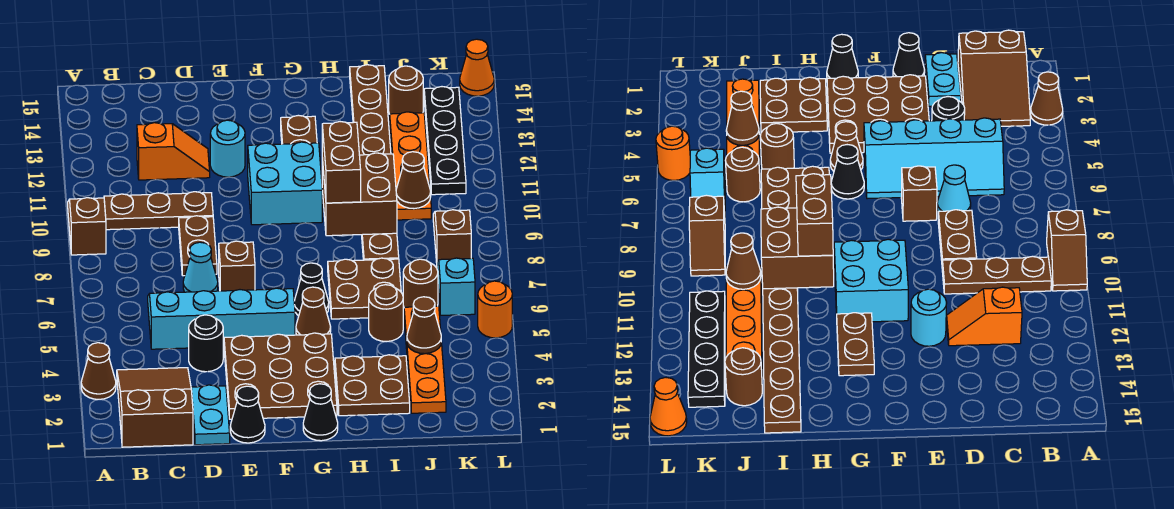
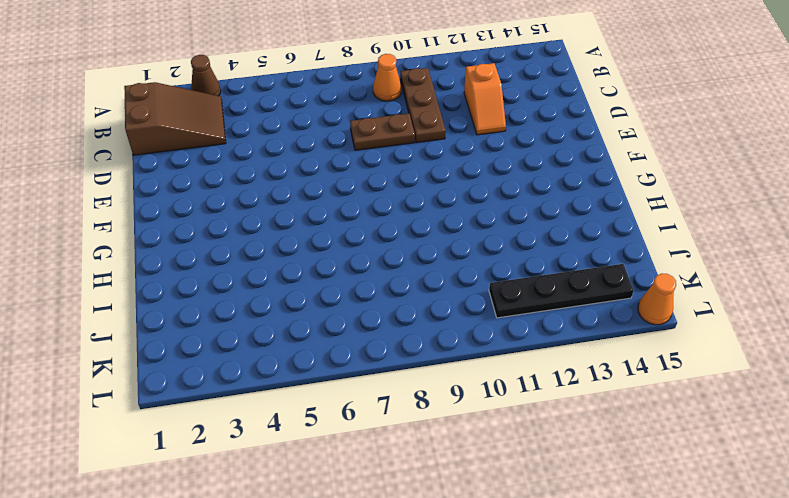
orange cone B9 level 1 -> none
none -> brown slope A9:A10 level 1 top 9
none -> cyan slope C5:F6 level 1 top 5
none -> cyan plate D1:D2 level 1
none -> black round brick D4 level 1

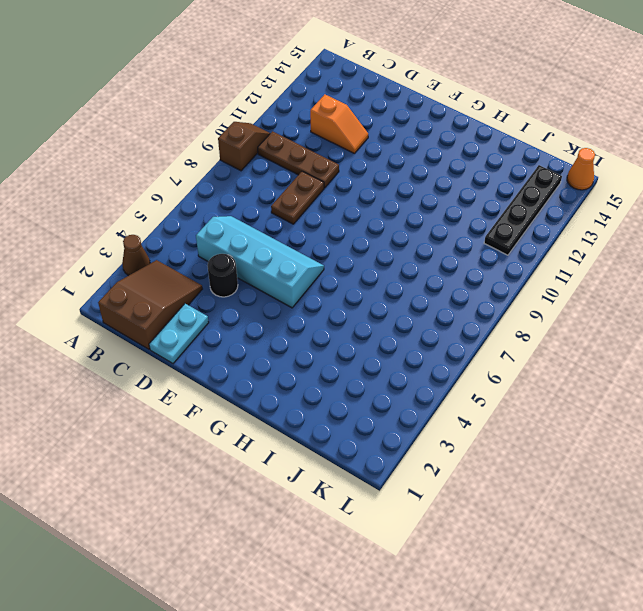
none -> cyan cone D7 level 1
none -> black cone E1 level 1
none -> brown plate E2:G4 level 1
none -> brown brick E7 level 1

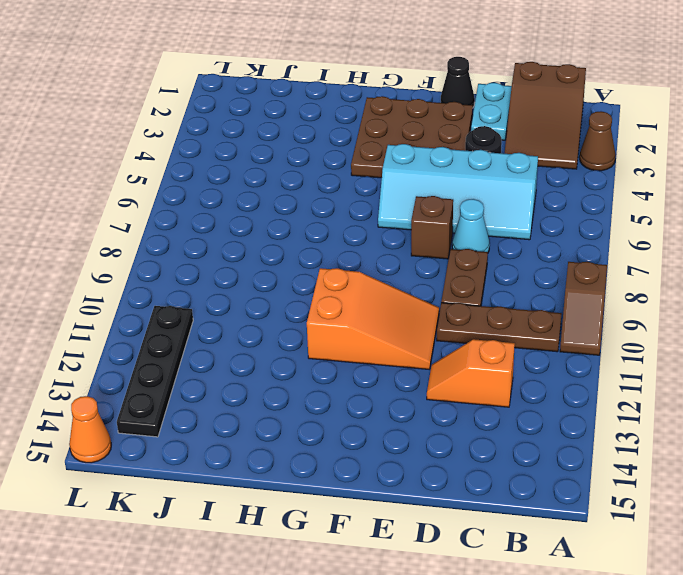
orange slope E10:G11 level 1 top G -> cyan brick F10:G11 level 1
none -> cyan round brick E12 level 1
none -> black cone G1 level 1
none -> brown cone G5 level 1
none -> black cone G6 level 1

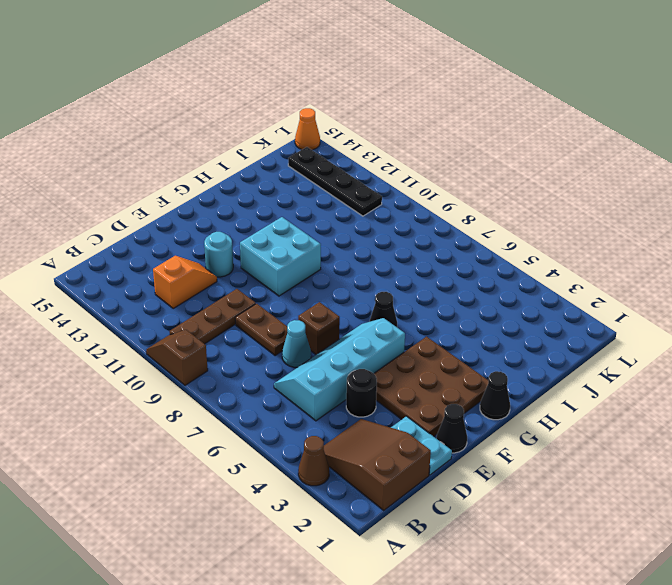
none -> brown cone G5 level 1
none -> brown plate G12:G13 level 1
none -> brown plate H2:I3 level 1
none -> brown plate H6:I7 level 1

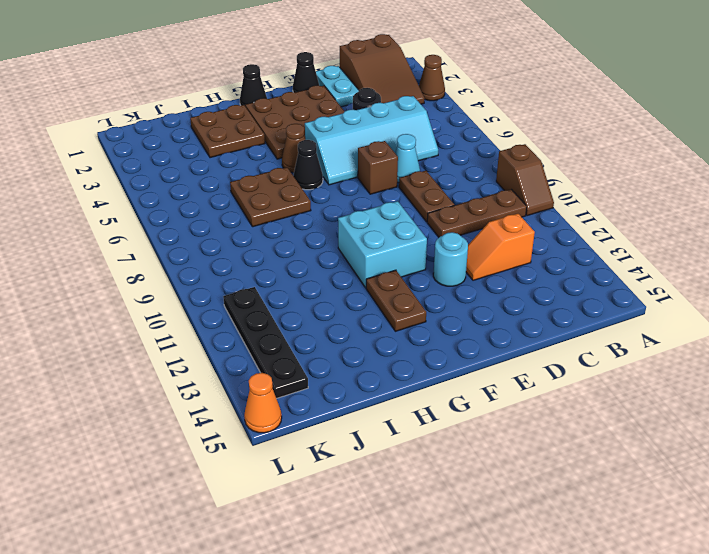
none -> brown round brick I5 level 1
none -> brown plate I8:I15 level 1
none -> orange plate J2:J5 level 1
none -> brown round brick J6 level 1

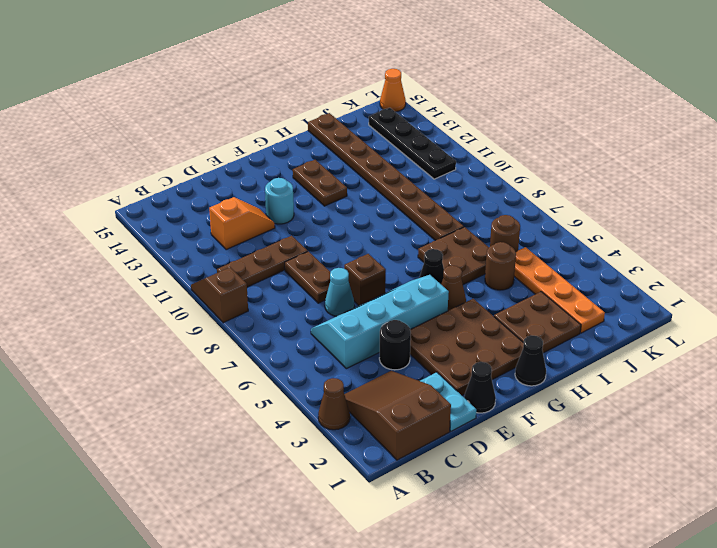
none -> cyan brick F10:G11 level 1
none -> orange plate J10:J13 level 1
none -> brown round brick J14 level 1
none -> cyan slope K6:K7 level 1 top 6

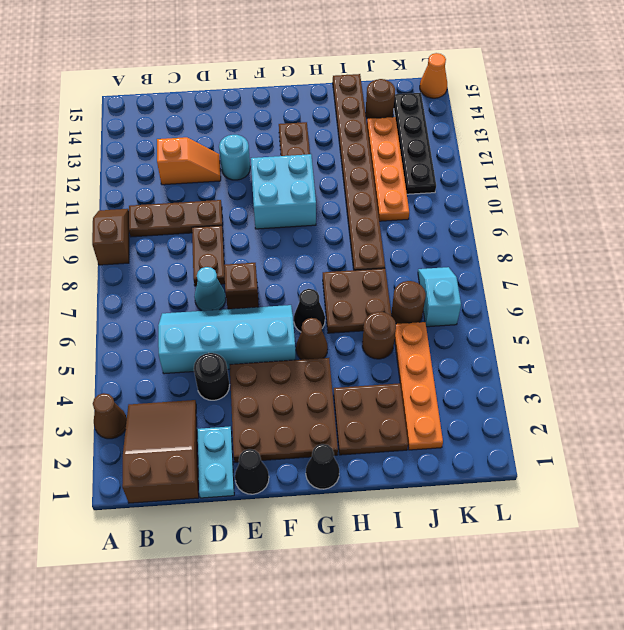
none -> brown slope K8:K9 level 1 top 8
none -> orange round brick L5 level 1
none -> brown brick H9:I10 level 2
none -> brown cone J4 level 2

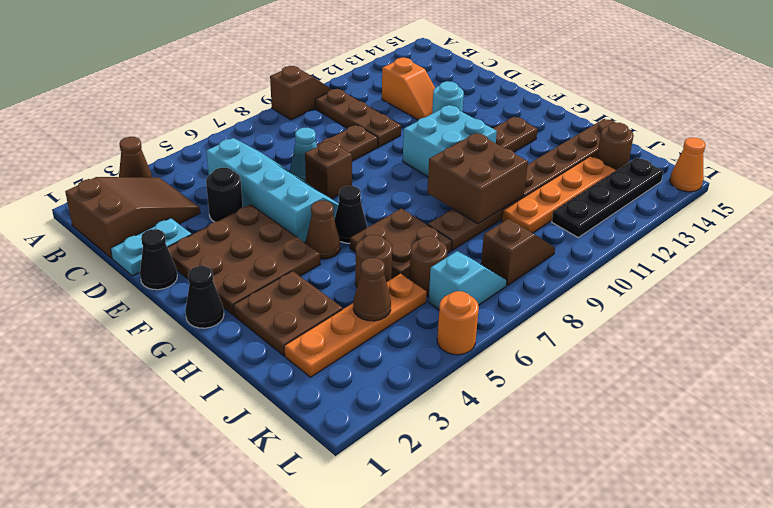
none -> brown cone J10 level 2
none -> brown brick H9:H10 level 3

